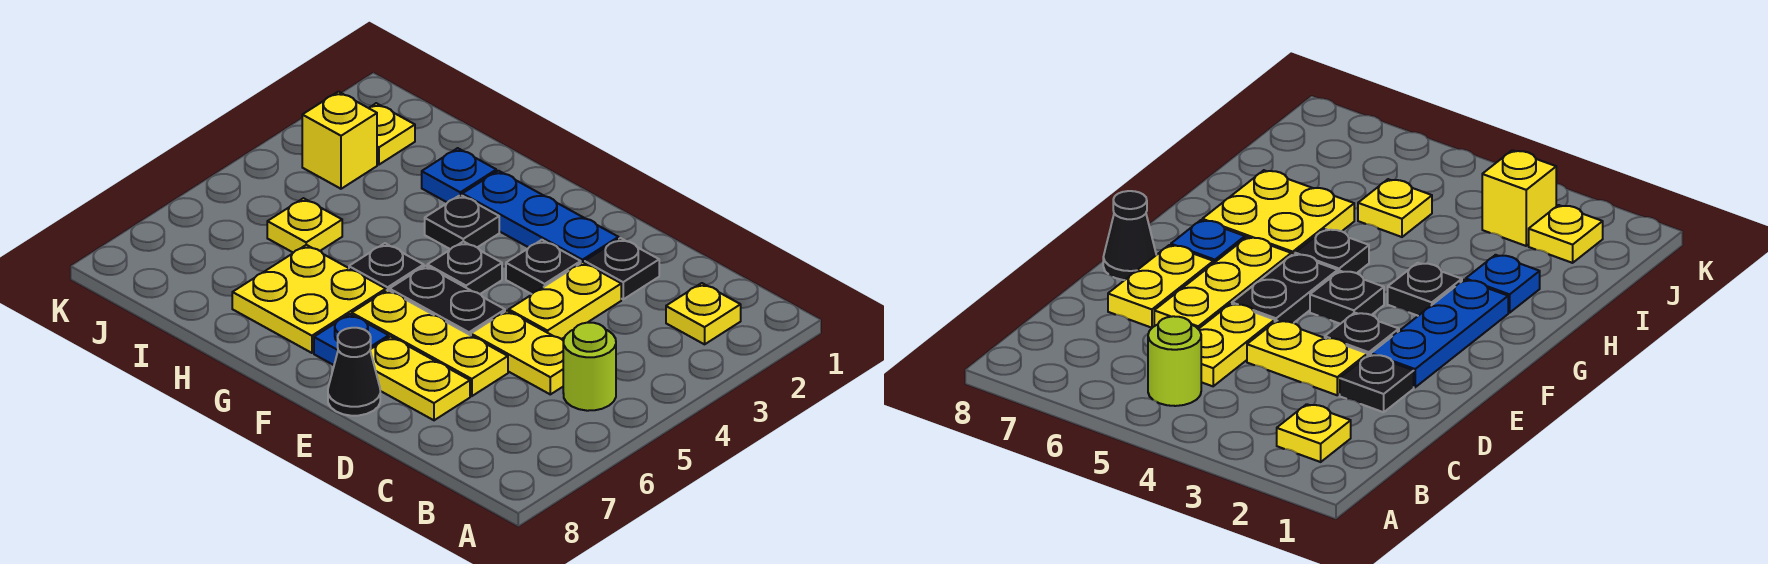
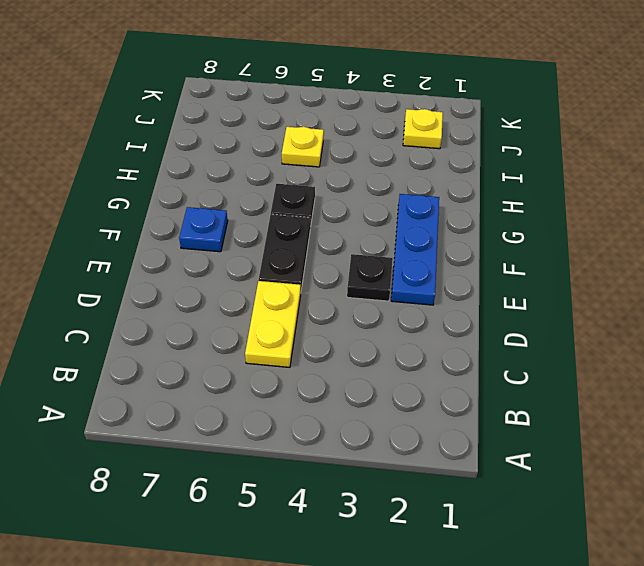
none -> yellow plate B2 level 1
none -> lime round brick B5 level 1
none -> black plate D2 level 1

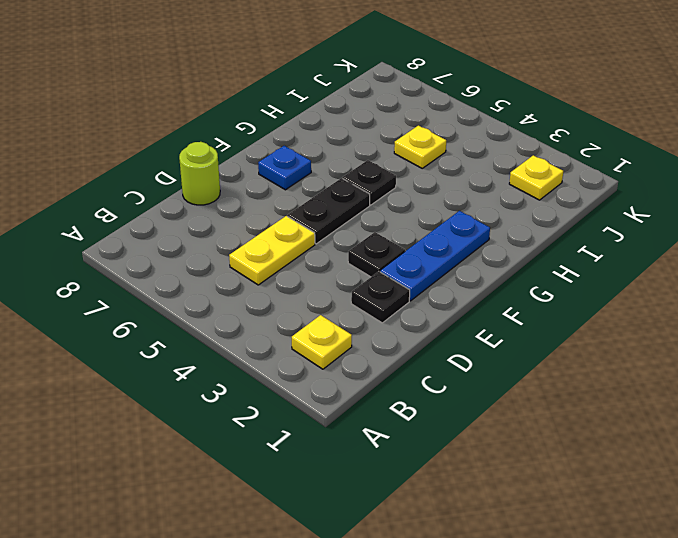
lime round brick D8 level 1 -> lime round brick B5 level 1
none -> yellow plate D3:D4 level 1
none -> yellow plate D6:F6 level 1
none -> yellow plate D7:E7 level 1

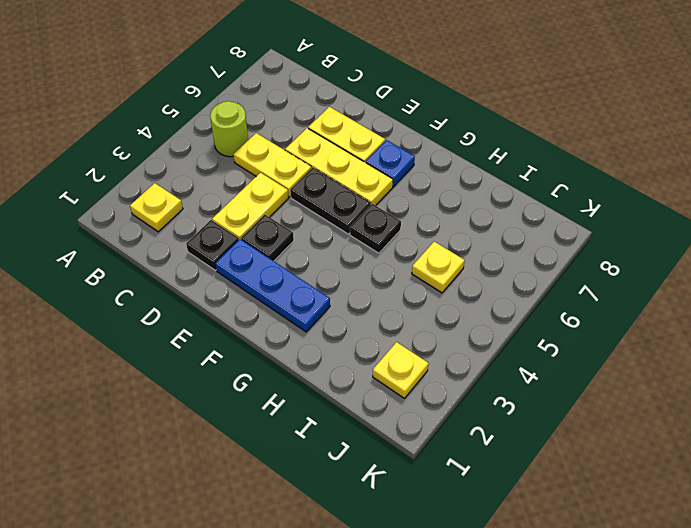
none -> black cone E8 level 1
none -> black plate F4 level 1
none -> black plate G3 level 1

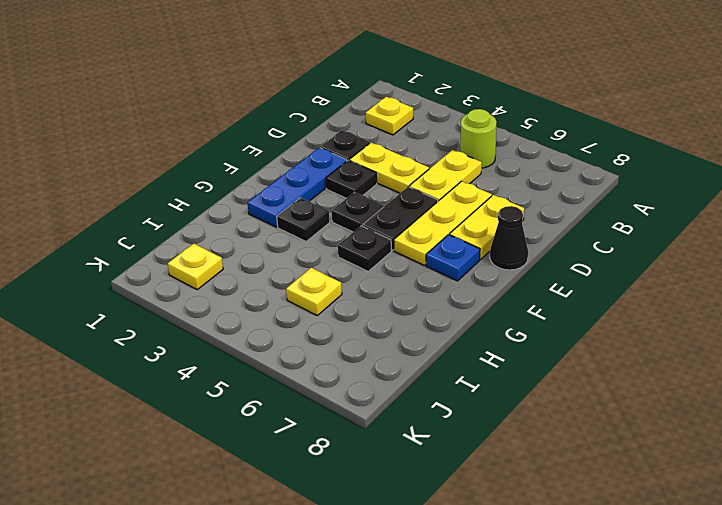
none -> yellow plate G6:H7 level 1
none -> blue plate H2 level 1
none -> yellow brick J3 level 1

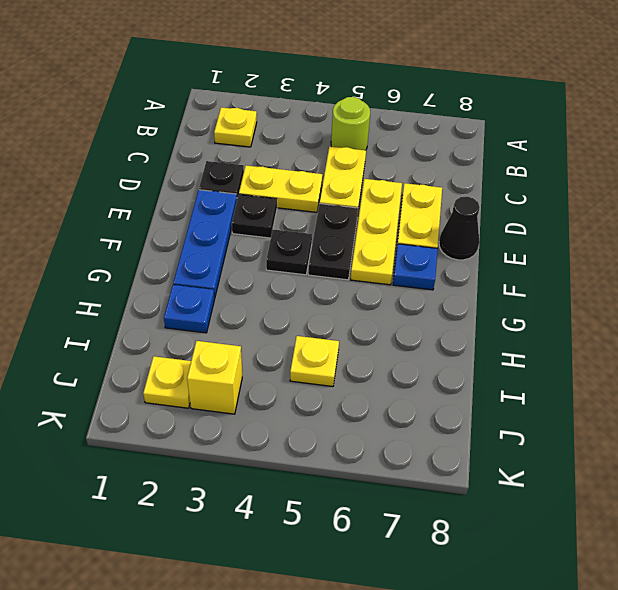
none -> black plate G3 level 1
none -> black plate G5 level 1
none -> yellow plate G6:H7 level 1

